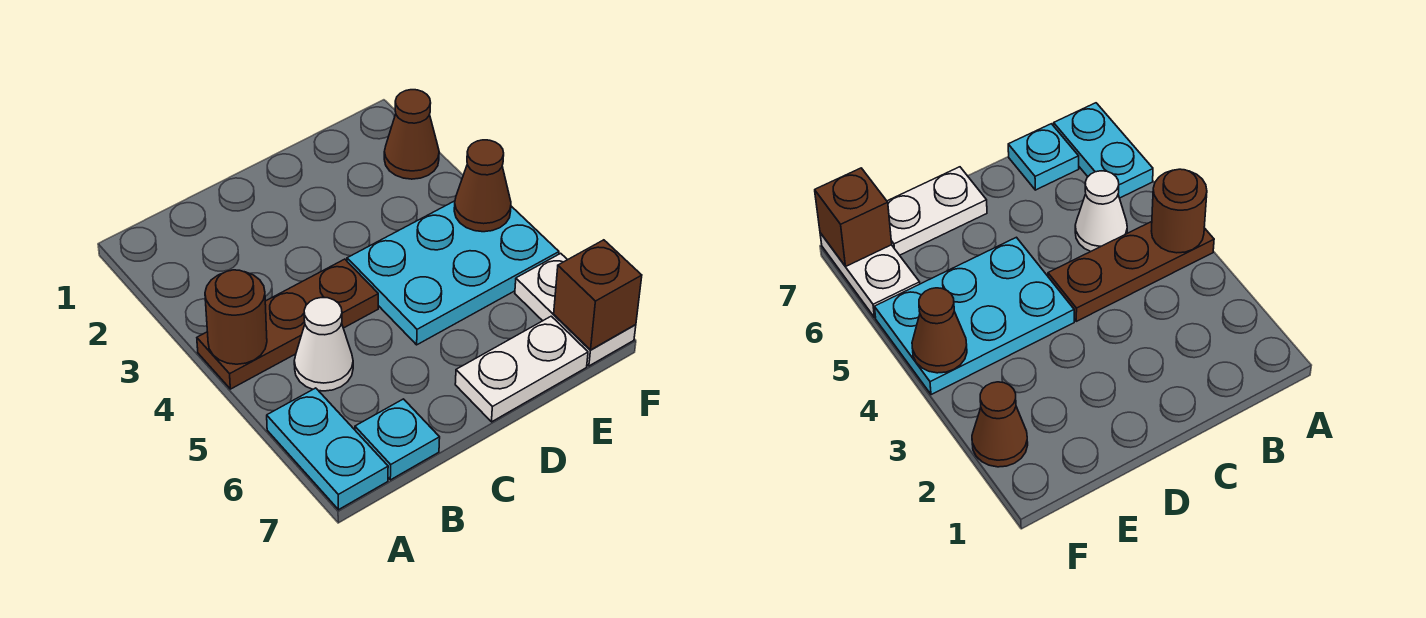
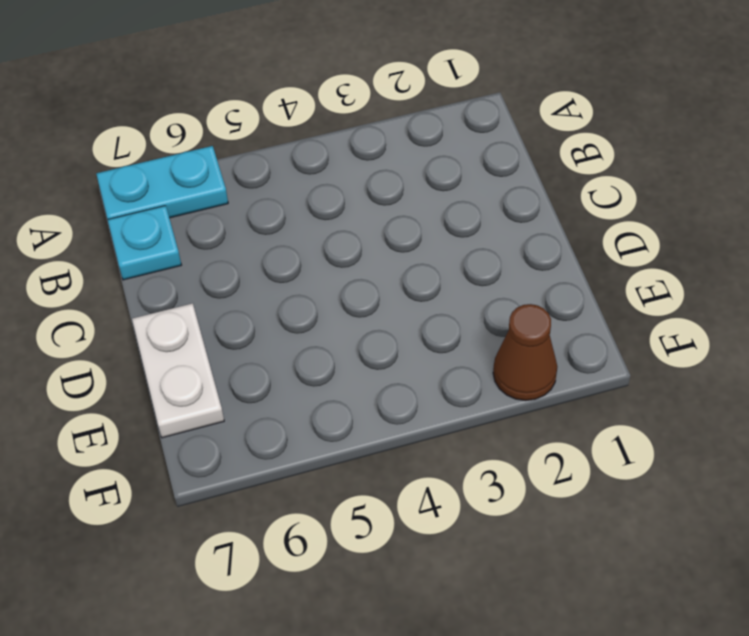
none -> brown plate A4:C4 level 1
none -> white cone B5 level 1

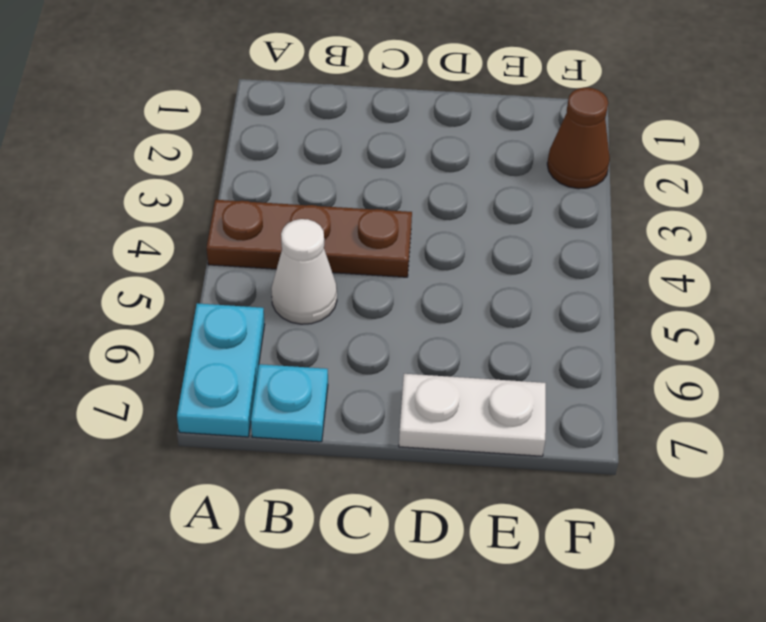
none -> cyan plate D4:F5 level 1
none -> white plate F6:F7 level 1

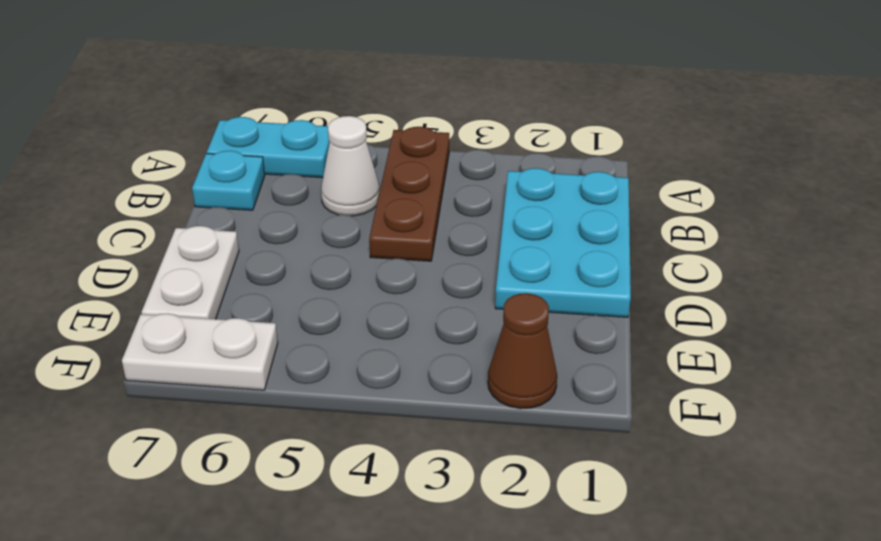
cyan plate B1:D2 level 1 -> cyan plate D4:F5 level 1
none -> brown round brick A4 level 2
none -> brown cone F4 level 2

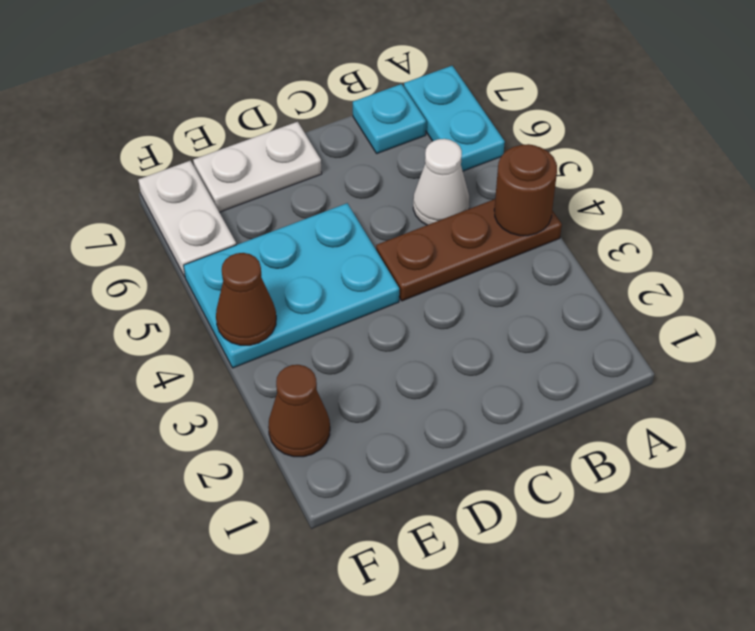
none -> brown brick F7 level 2

